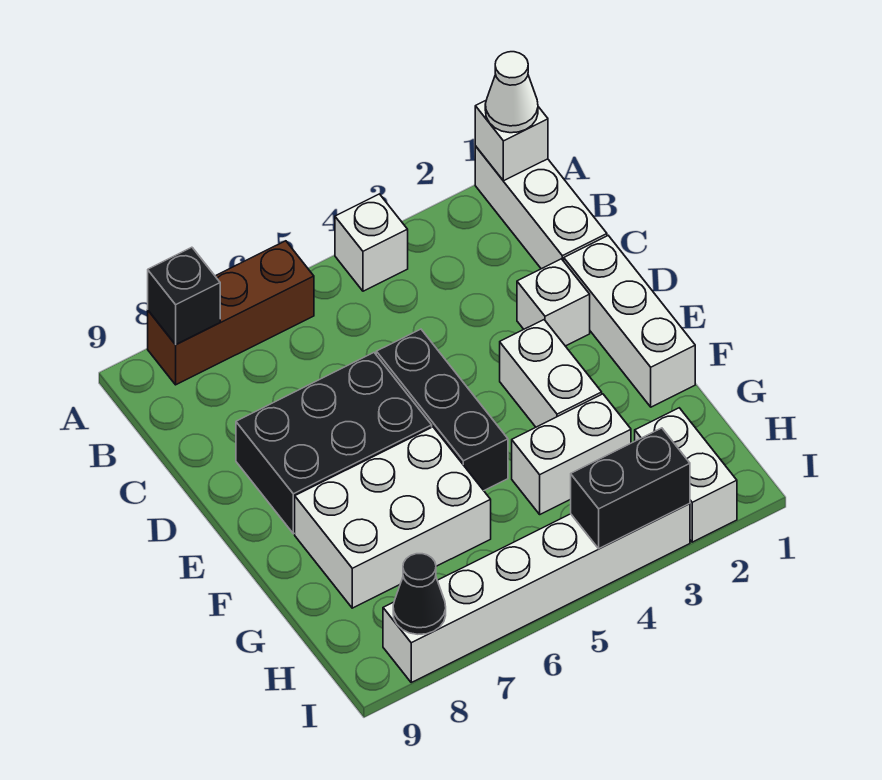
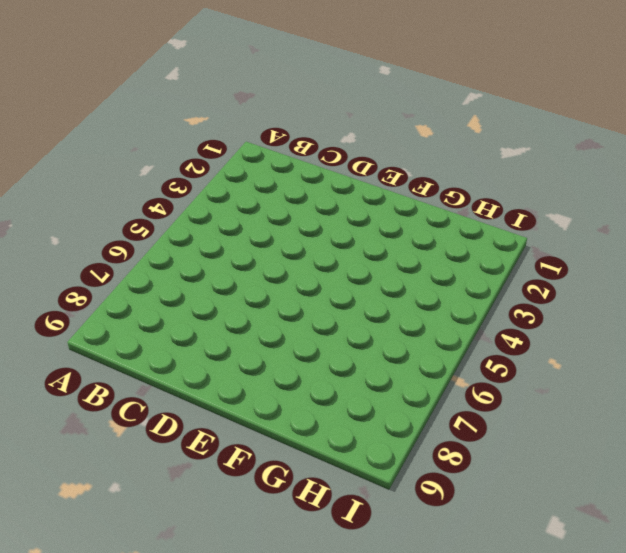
none -> white brick A1:C1 level 1
none -> white brick A4 level 1
none -> brown brick A6:A8 level 1

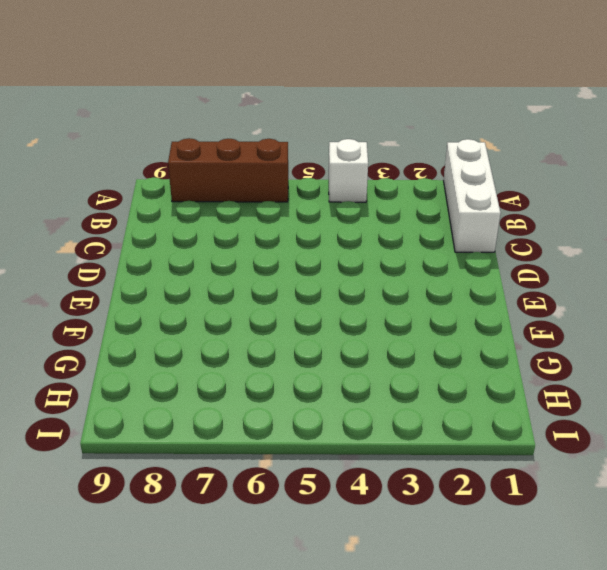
none -> white brick D1:F1 level 1
none -> white brick D2 level 1
none -> black brick D5:F5 level 1

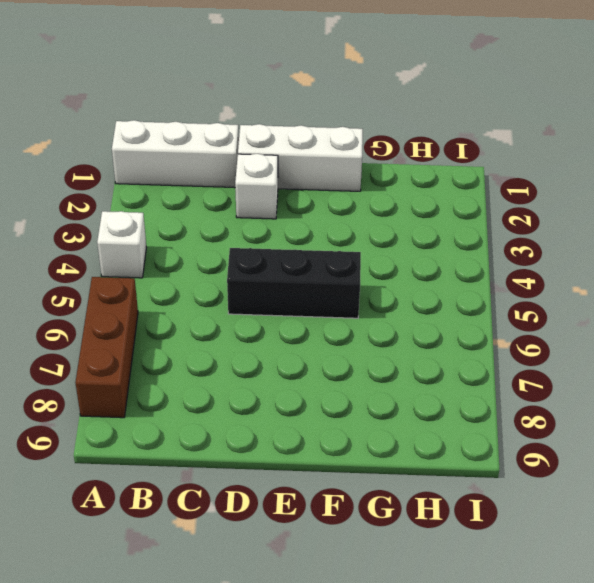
none -> black brick D6:E8 level 1
none -> white brick E3:F3 level 1
none -> white brick F6:G8 level 1

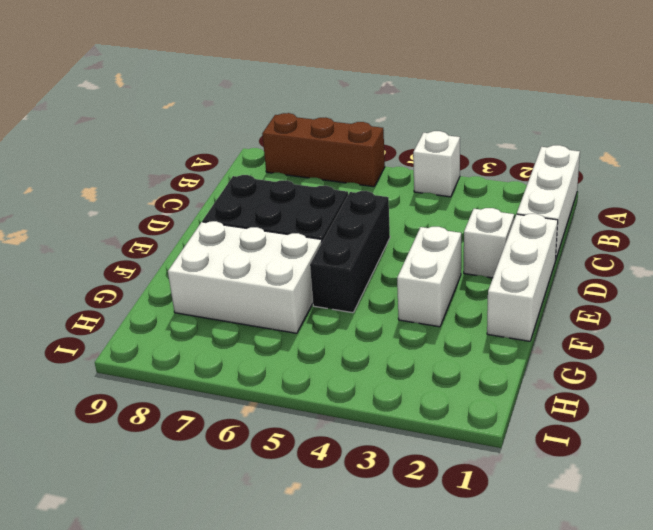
none -> white brick G3:G4 level 1
none -> white brick H2:I2 level 1
none -> white brick I3:I8 level 1

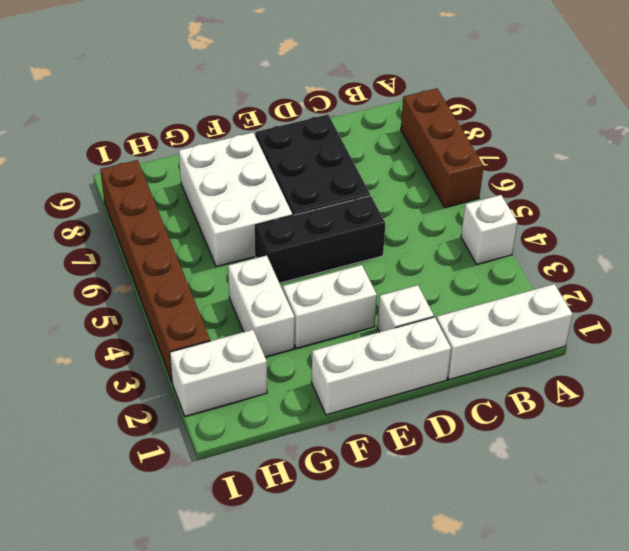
brown brick I3:I8 level 1 -> white brick I3:I8 level 1
none -> white brick A1 level 2
none -> black brick A8 level 2
none -> black brick I3:I4 level 2

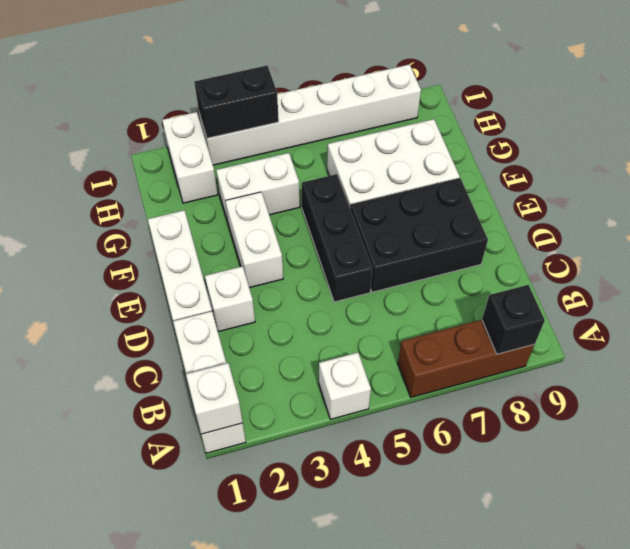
none -> black cone I8 level 2
none -> white cone A1 level 3

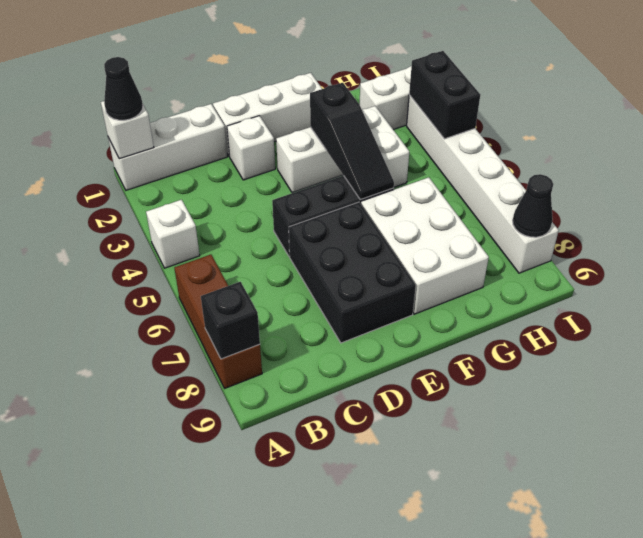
black cone A1 level 3 -> white cone A1 level 3
black slope F3:F5 level 2 top 3 -> none

